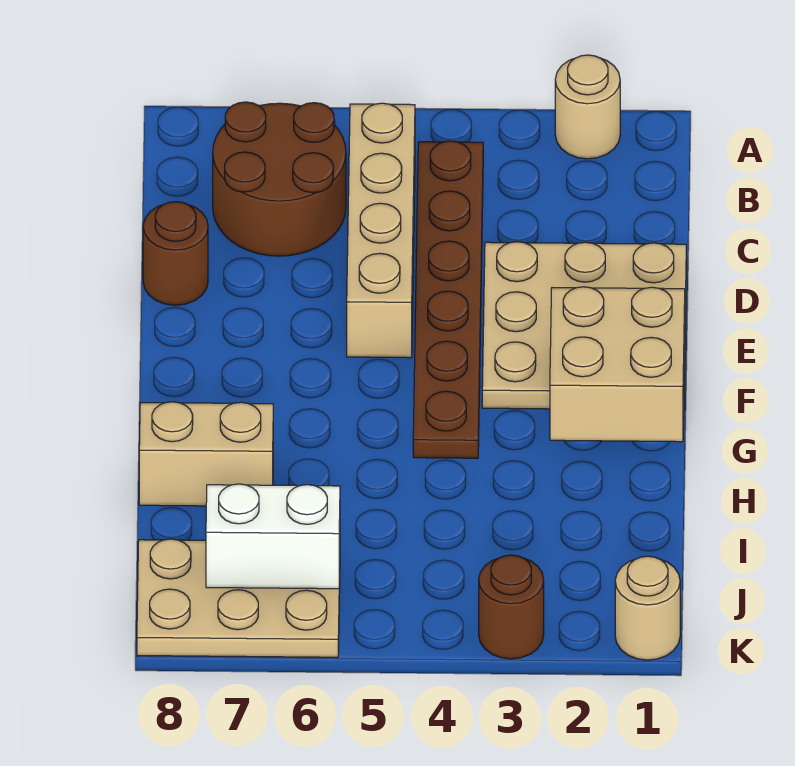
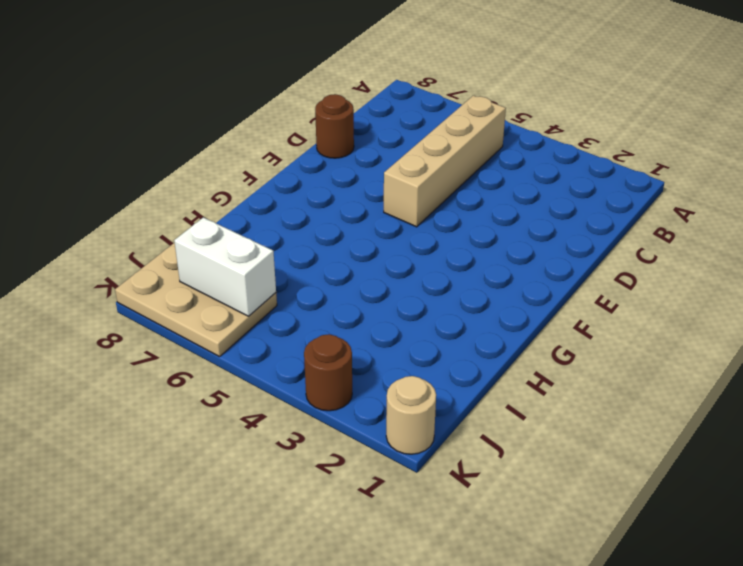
none -> tan round brick A2 level 1
none -> brown plate B4:G4 level 1
none -> brown round brick B6:C7 level 1

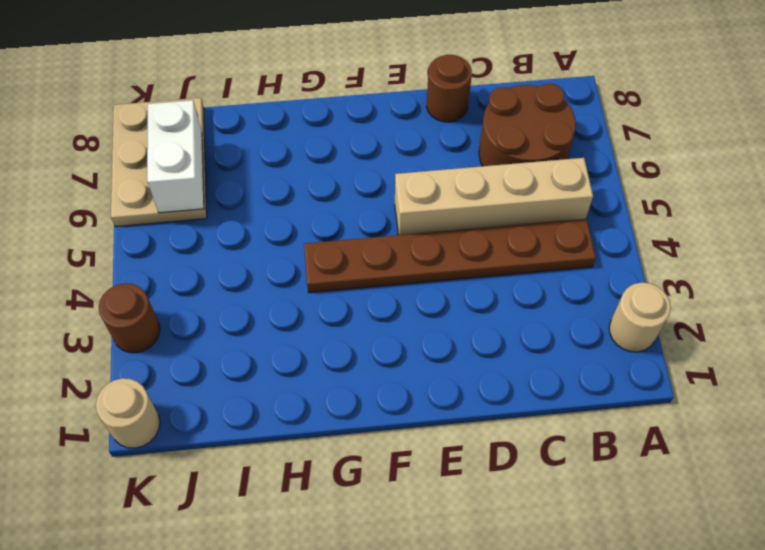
none -> tan plate D1:F3 level 1
none -> tan brick H7:H8 level 1
none -> tan brick F1:G2 level 2

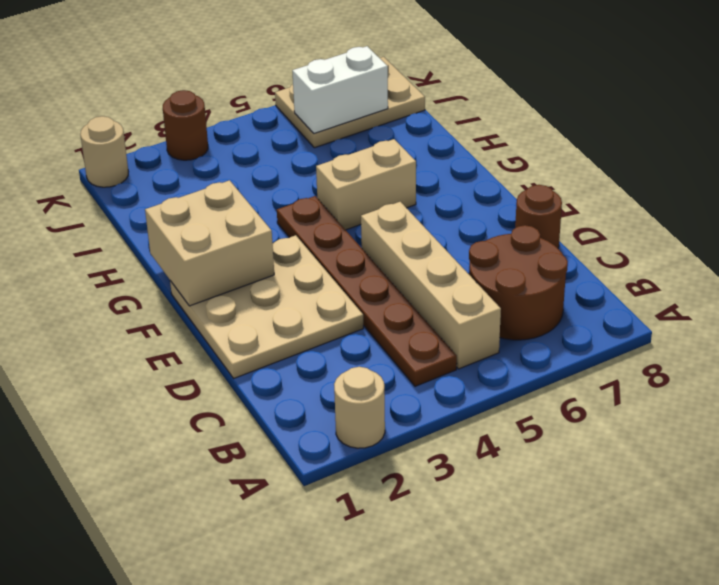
tan brick G5:G6 level 1 -> tan brick H7:H8 level 1

